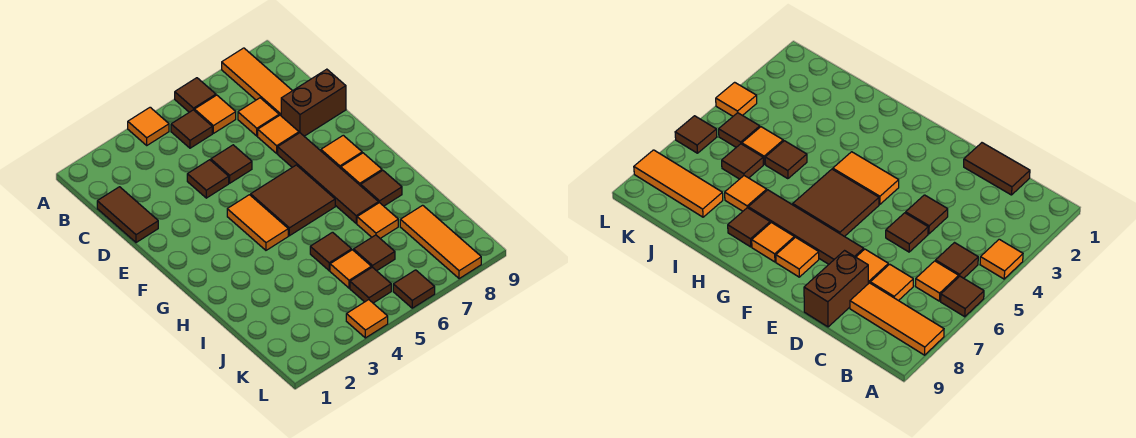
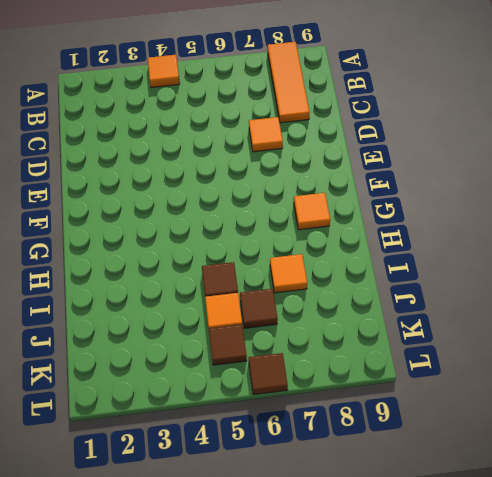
none -> brown tile A6 level 1
none -> brown tile B5 level 1
none -> orange tile B6 level 1

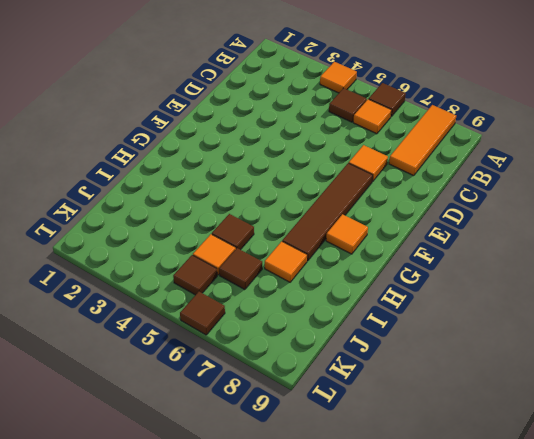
none -> brown tile C1:D1 level 1
none -> orange tile C7 level 1
none -> brown tile D4 level 1

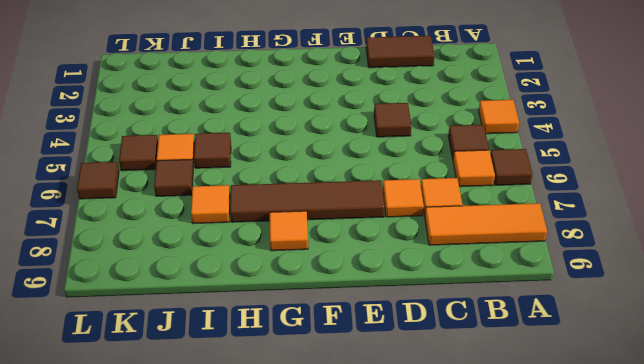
none -> brown tile D5 level 1
none -> brown brick D8:D9 level 1
none -> orange tile F4:G4 level 1

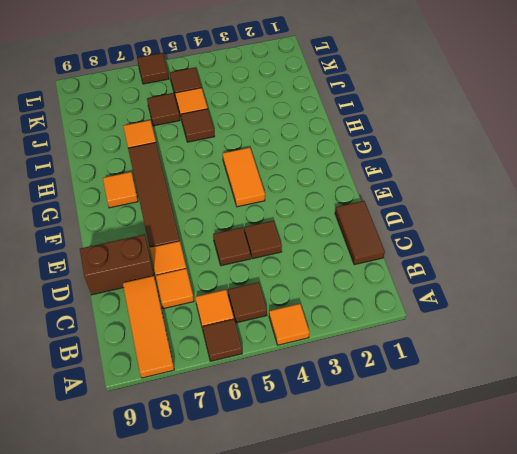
none -> brown tile F5:G6 level 1
none -> orange tile F8 level 1
none -> brown tile H8 level 1

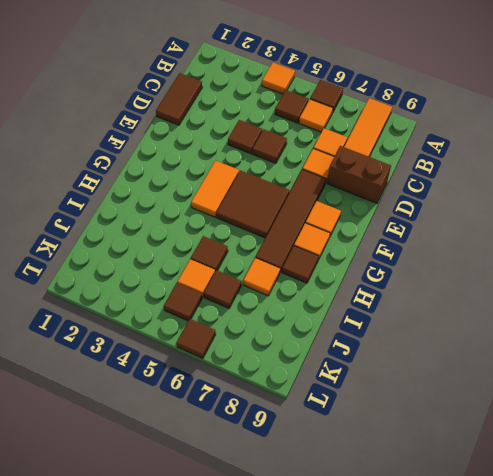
none -> orange tile J8:L8 level 1
none -> orange tile L4 level 1

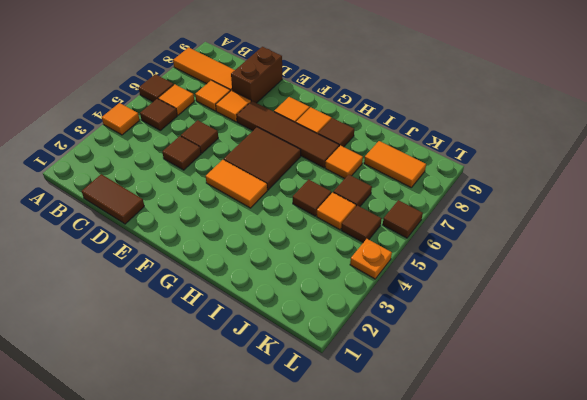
orange tile J8:K8 level 1 -> orange tile J8:L8 level 1
orange plate L4 level 1 -> orange tile L4 level 1

